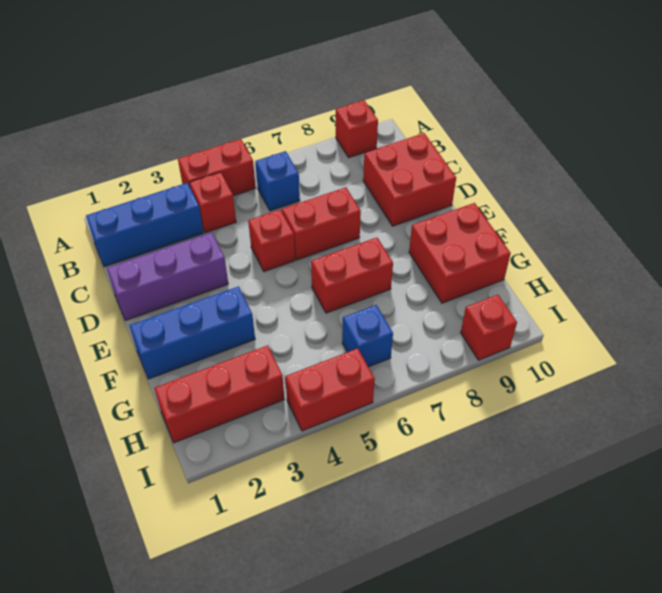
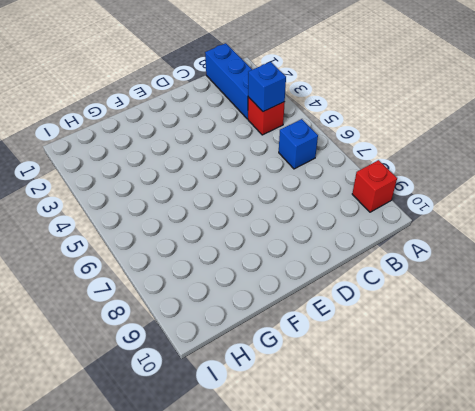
blue brick B4 level 2 -> blue brick H6 level 1
none -> red brick A4:A5 level 1
none -> red brick C9:D10 level 1
none -> purple brick D1:D3 level 1

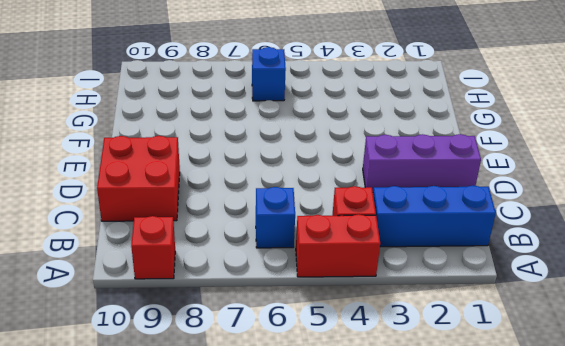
none -> red brick D5 level 1
none -> red brick D6:D7 level 1
none -> blue brick F1:F3 level 1

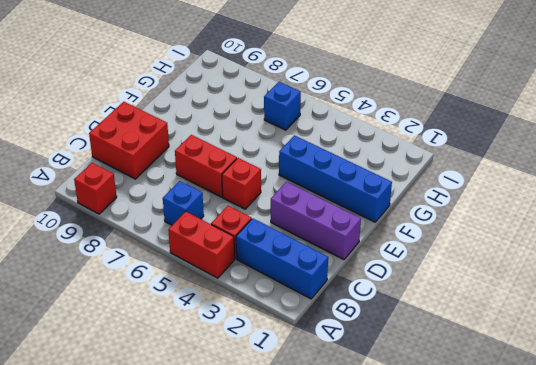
blue brick F1:F4 level 1 -> blue brick F1:F3 level 1
none -> red brick F6:F7 level 1
none -> red brick F9:G10 level 1
none -> red brick H1:H3 level 1

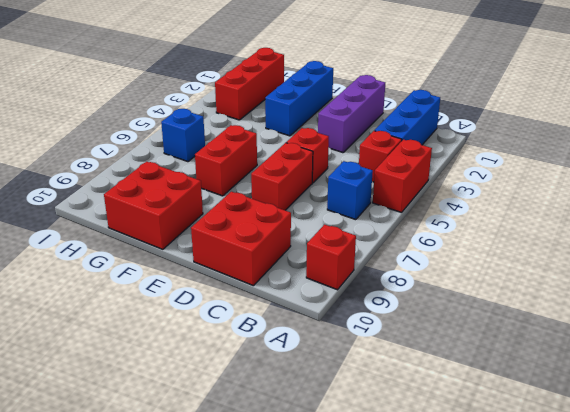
none -> red brick I4:I5 level 1
none -> red brick I9 level 1

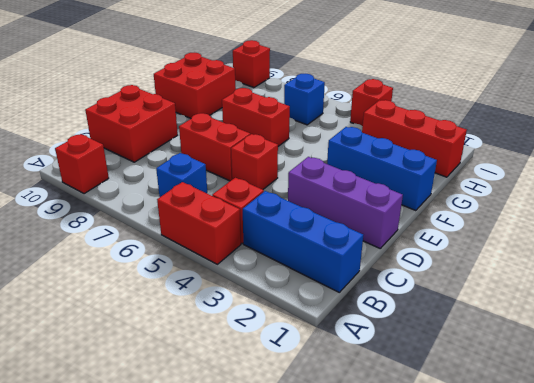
red brick I4 level 1 -> red brick I4:I5 level 1

